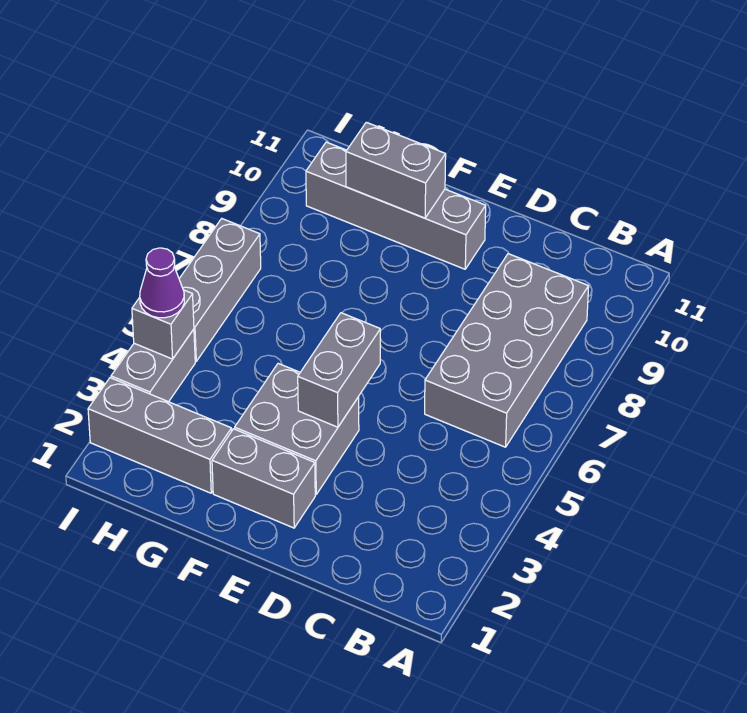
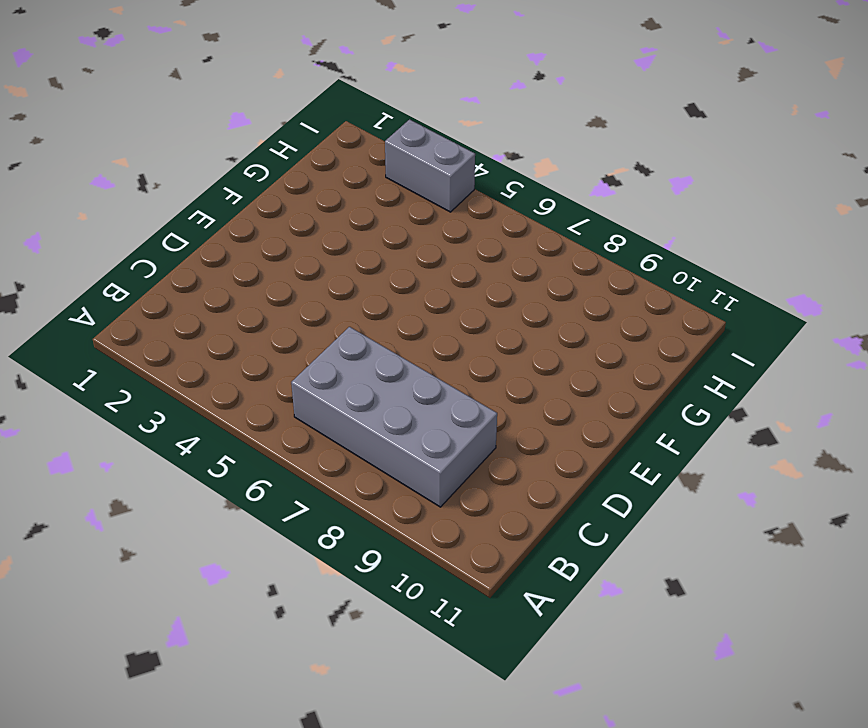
none -> grey brick E2:F2 level 1
none -> grey brick E3:F4 level 1

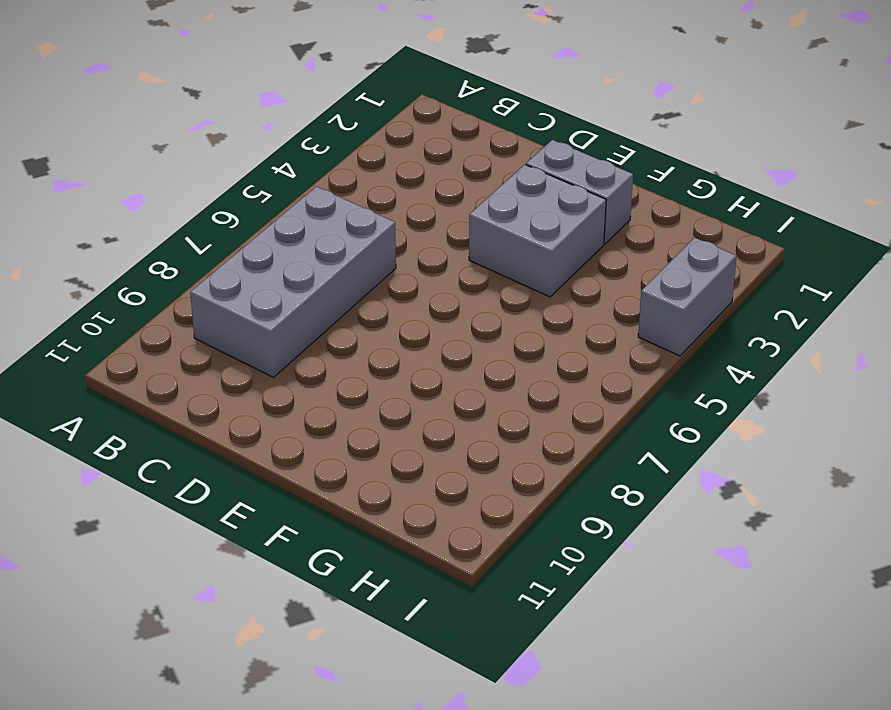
none -> grey brick E10:H10 level 1
none -> grey brick G2:I2 level 1

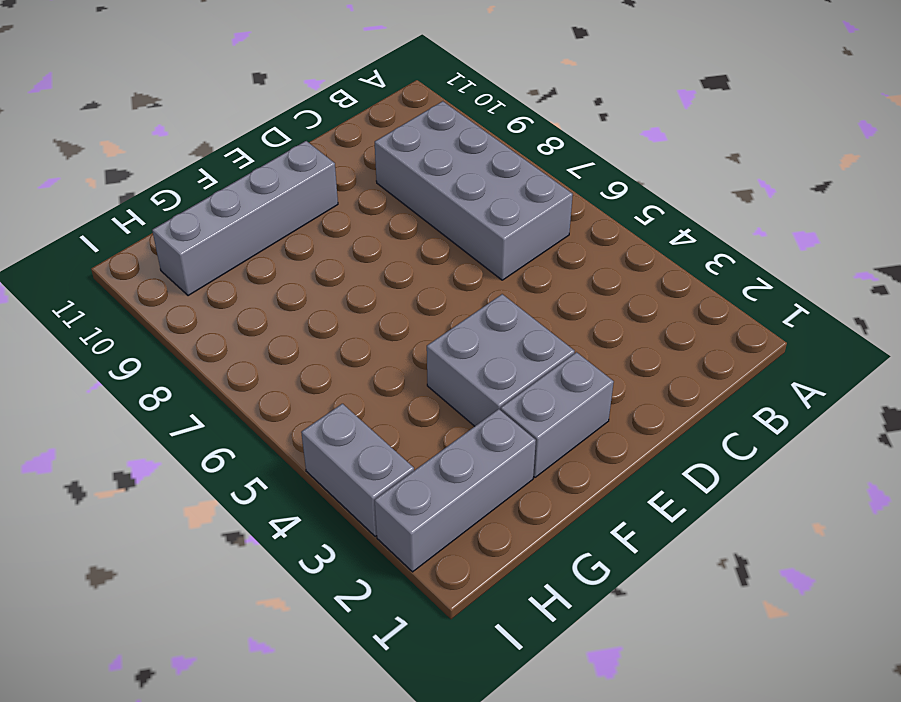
none -> grey brick I5:I7 level 1
none -> grey brick E4:E5 level 2

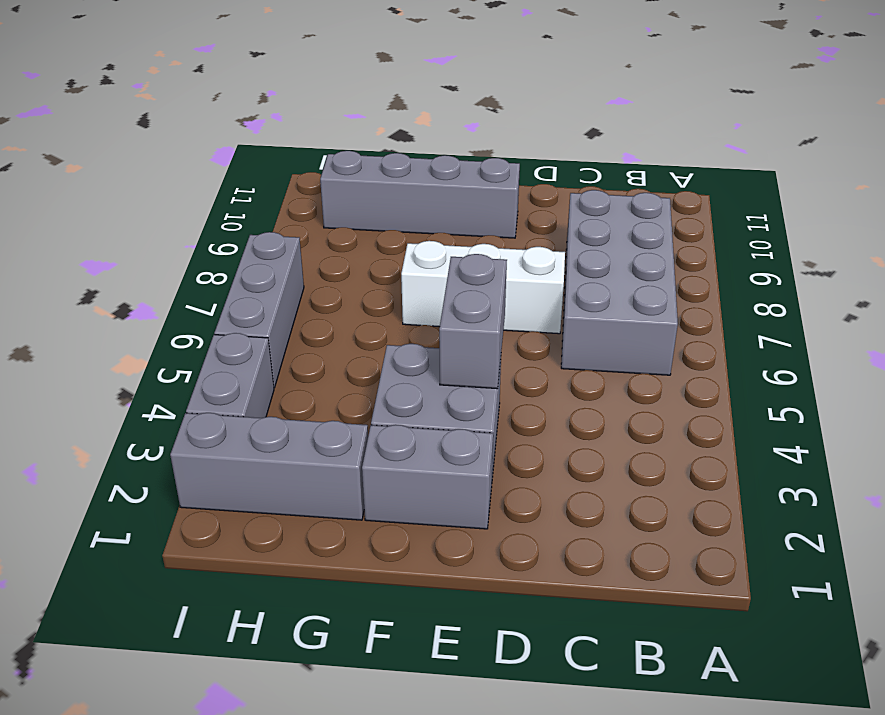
white brick D7:F7 level 1 -> none
none -> grey brick F10:G10 level 2
none -> grey brick I4 level 2

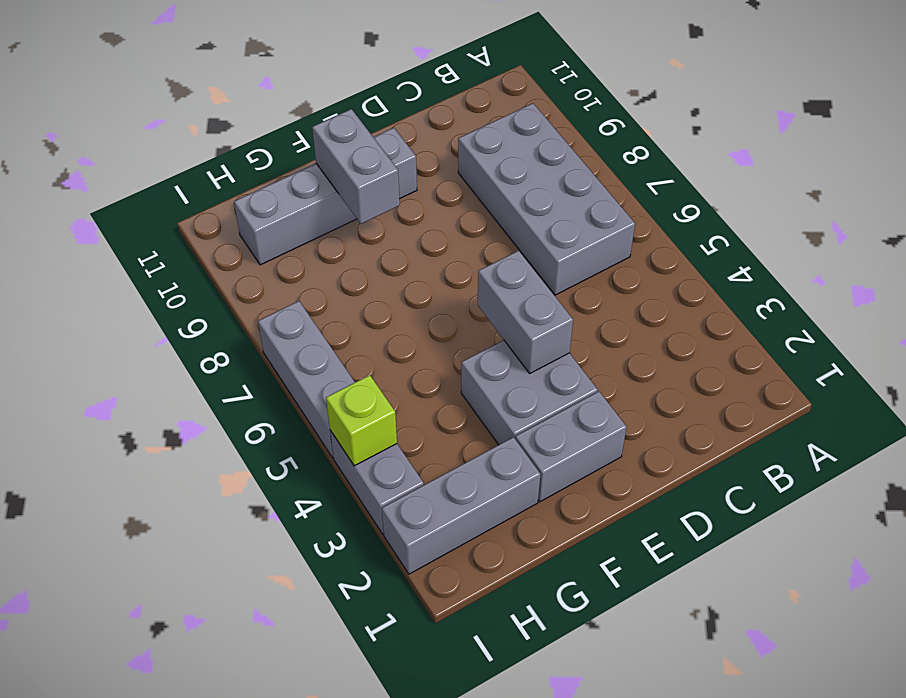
grey brick F9:F10 level 2 -> grey brick F10:G10 level 2
lime brick I4 level 2 -> grey brick I4 level 2
none -> purple cone I4 level 3

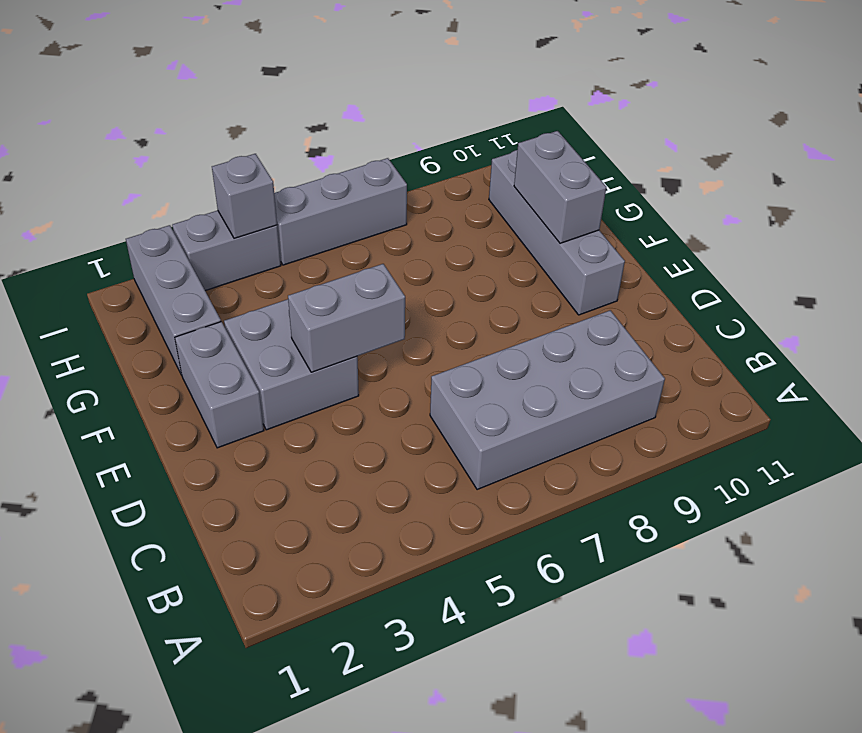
none -> purple cone I4 level 3

